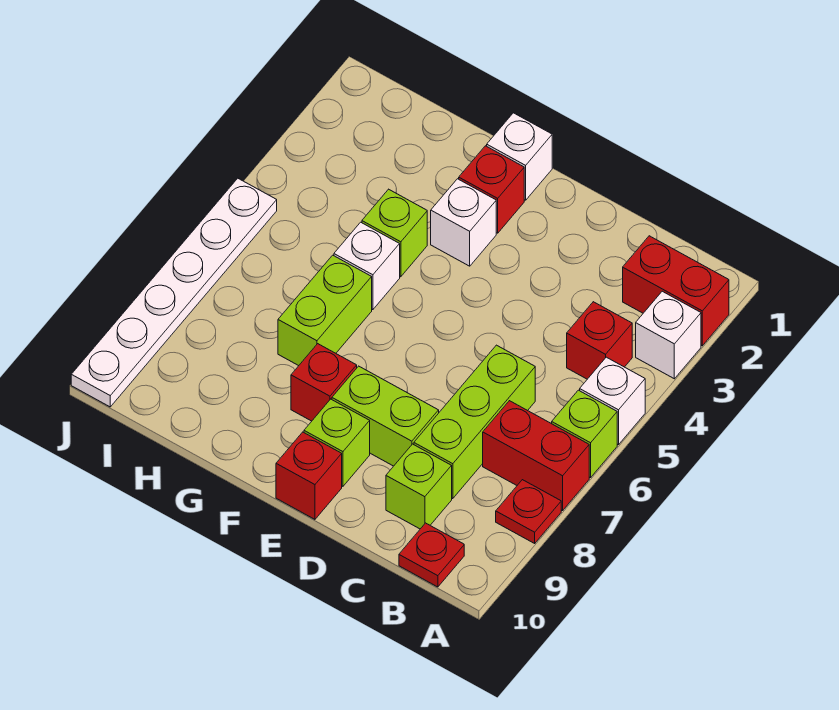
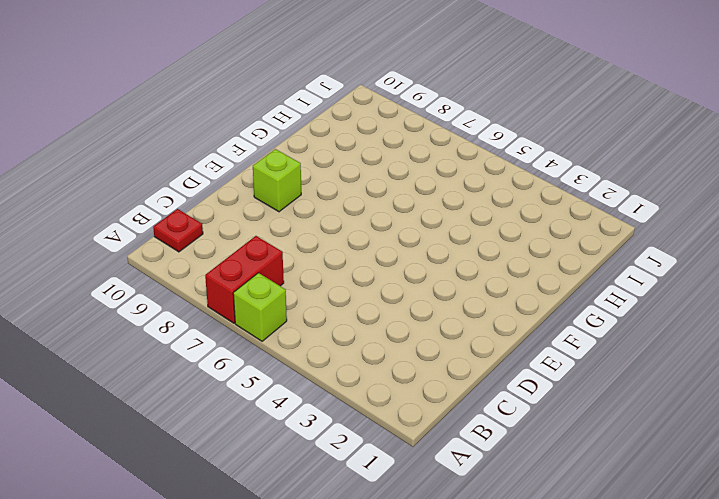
none -> red brick A2:B2 level 1
none -> white brick A3 level 1
none -> white brick A5 level 1

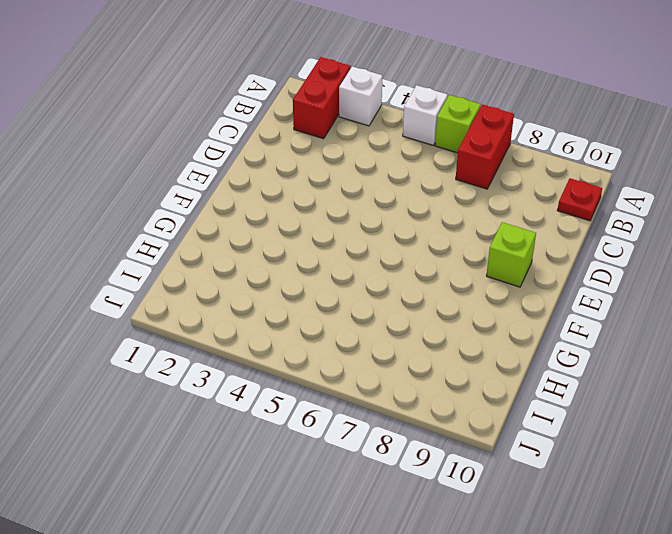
none -> red plate A8 level 1
none -> red brick B4 level 1
none -> lime brick C6:C8 level 1

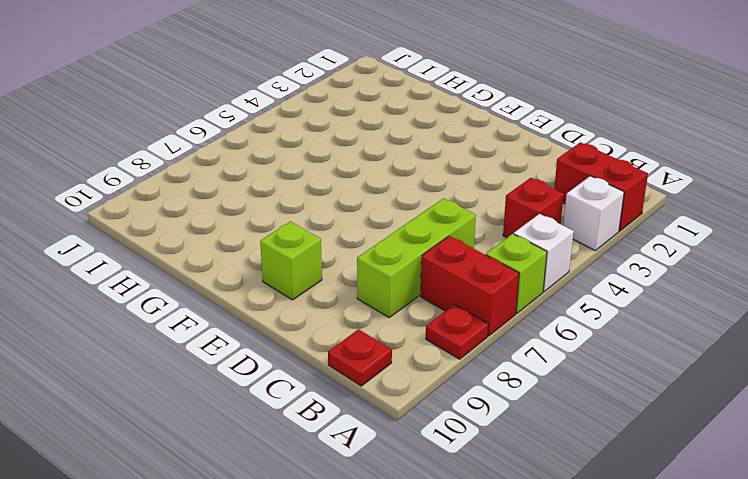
none -> lime brick C9 level 1
none -> lime brick D8:E8 level 1
none -> red brick E10 level 1

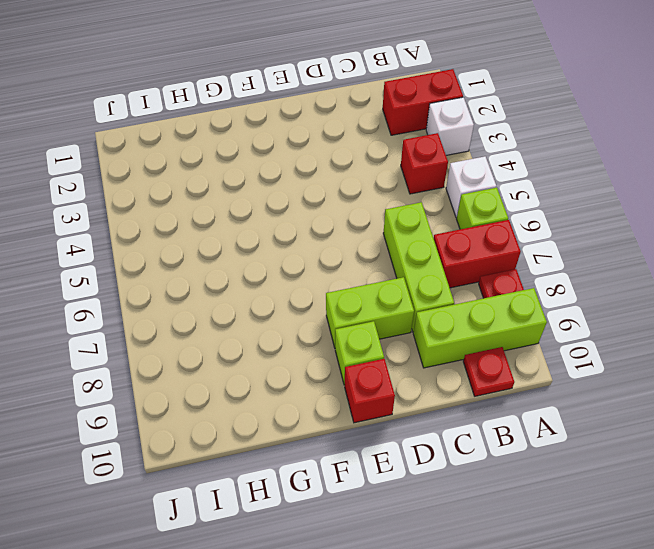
lime brick A9:C9 level 1 -> lime brick C9 level 1
none -> white brick F1 level 1
none -> red brick F2 level 1
none -> white brick F3 level 1

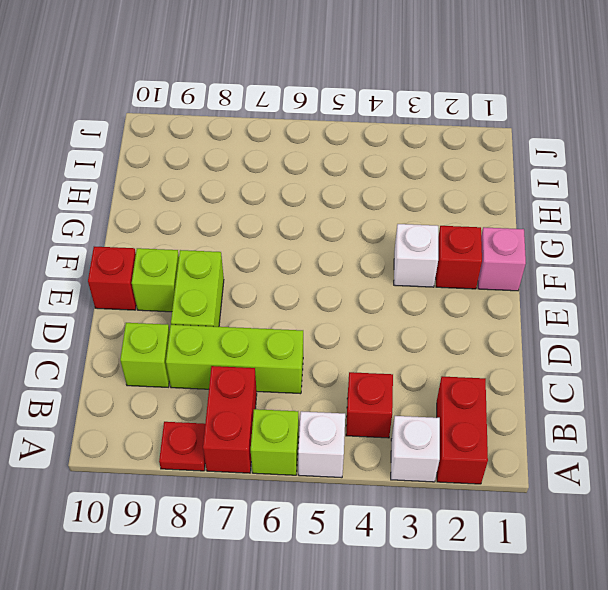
pink brick F1 level 1 -> white brick F1 level 1
none -> red plate B10 level 1
none -> red brick F8 level 1
none -> lime brick G4 level 1

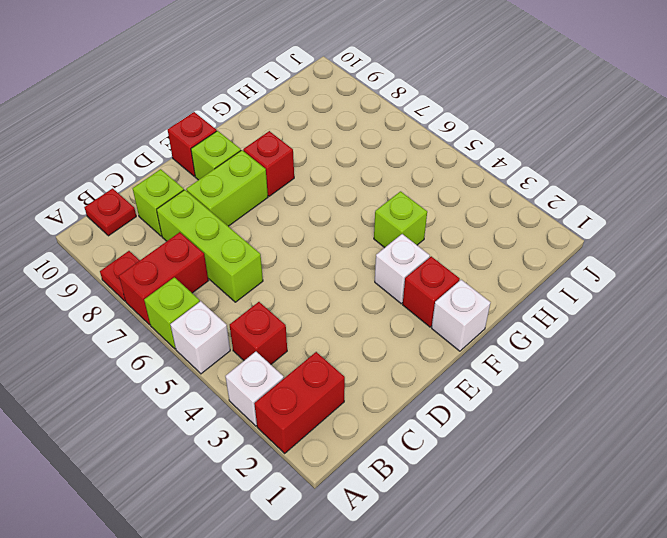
none -> white brick G5 level 1
none -> lime brick G6:G7 level 1
none -> white plate J5:J10 level 1

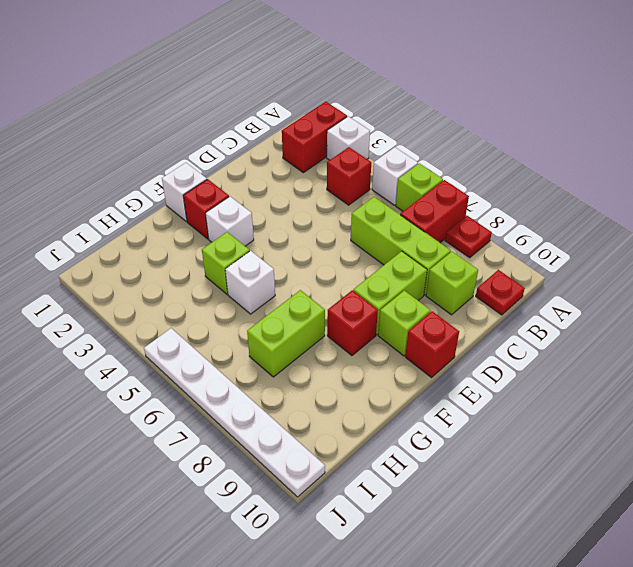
lime brick G7:H7 level 1 -> lime brick G6:G7 level 1

